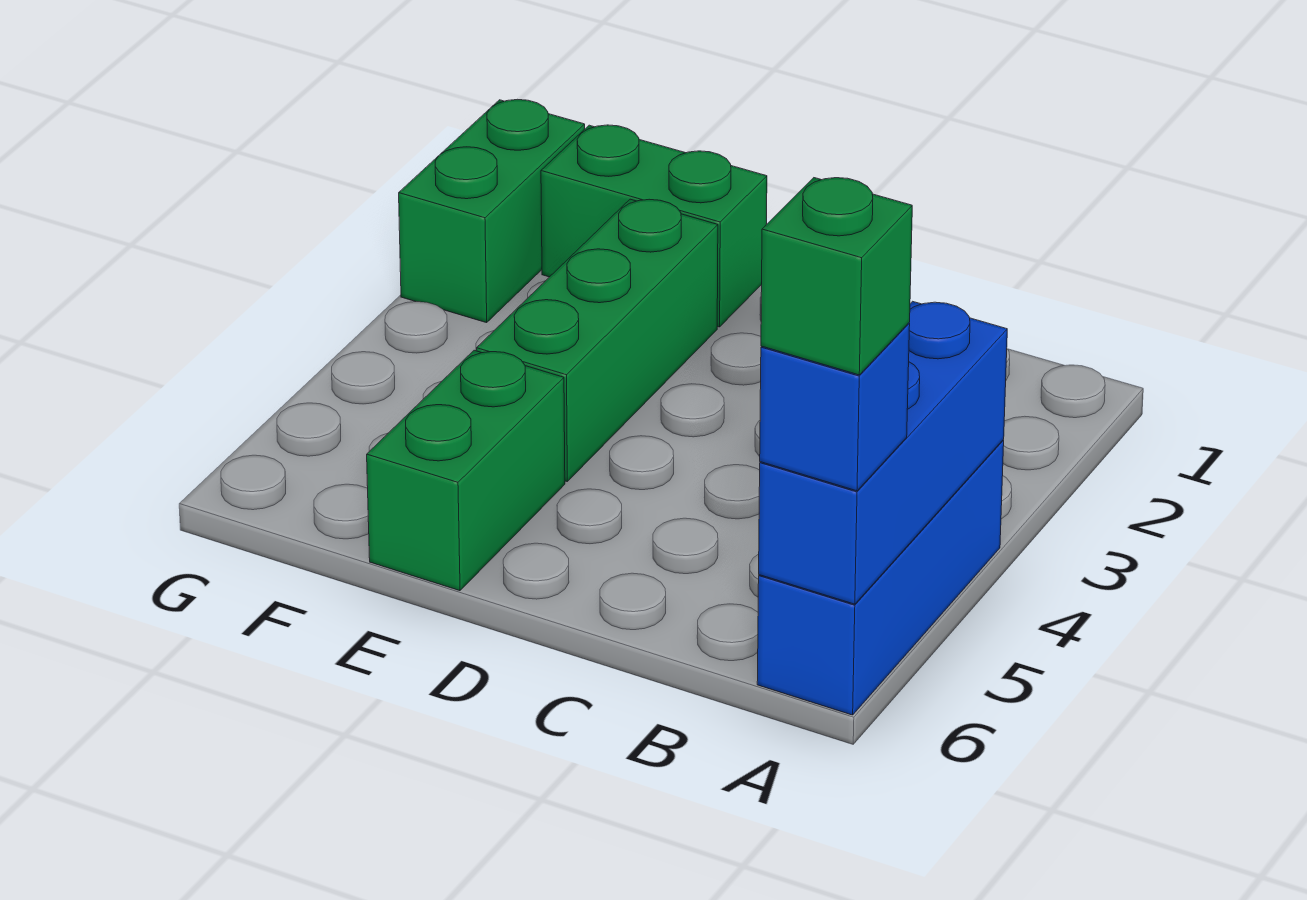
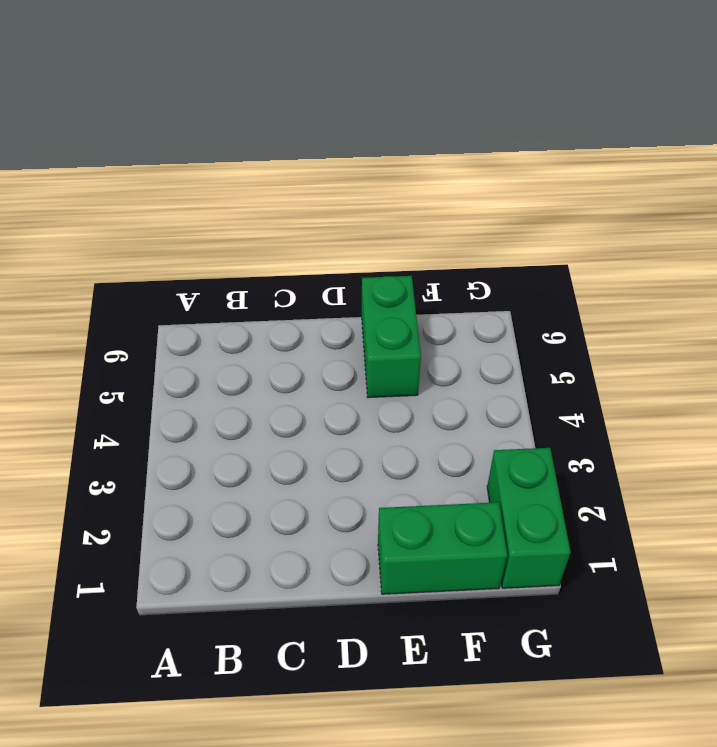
none -> blue brick A4:A6 level 1
none -> green brick E2:E4 level 1

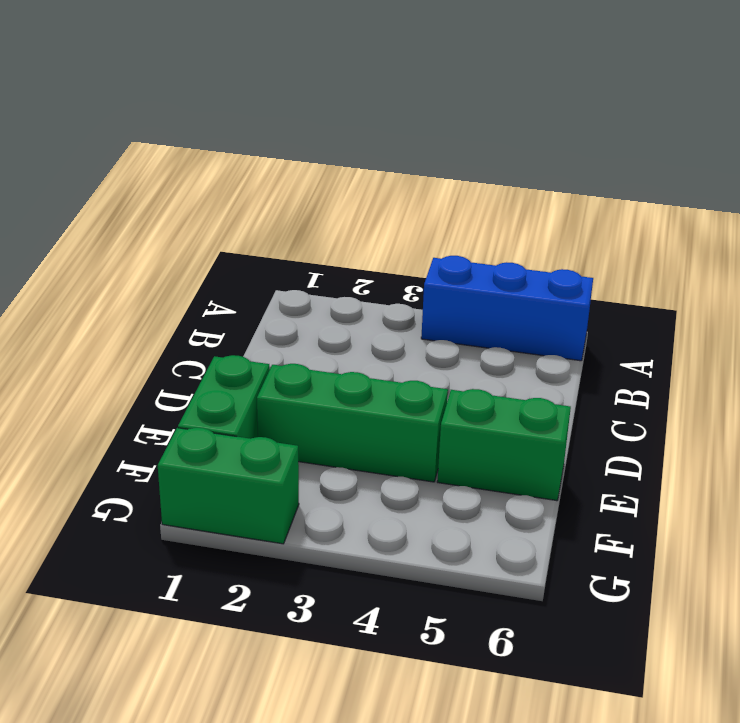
none -> blue brick A4:A6 level 2
none -> blue brick A6 level 3

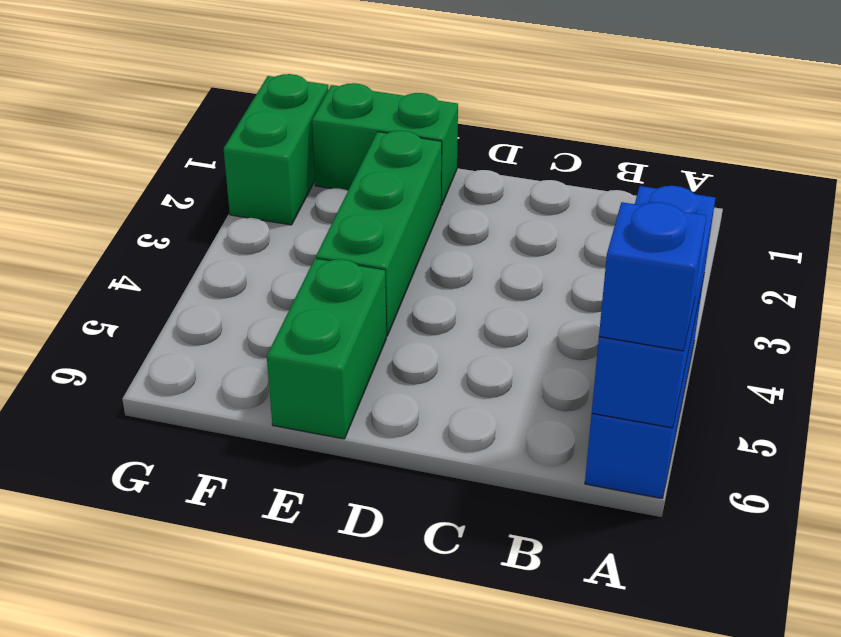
none -> green brick A6 level 4

